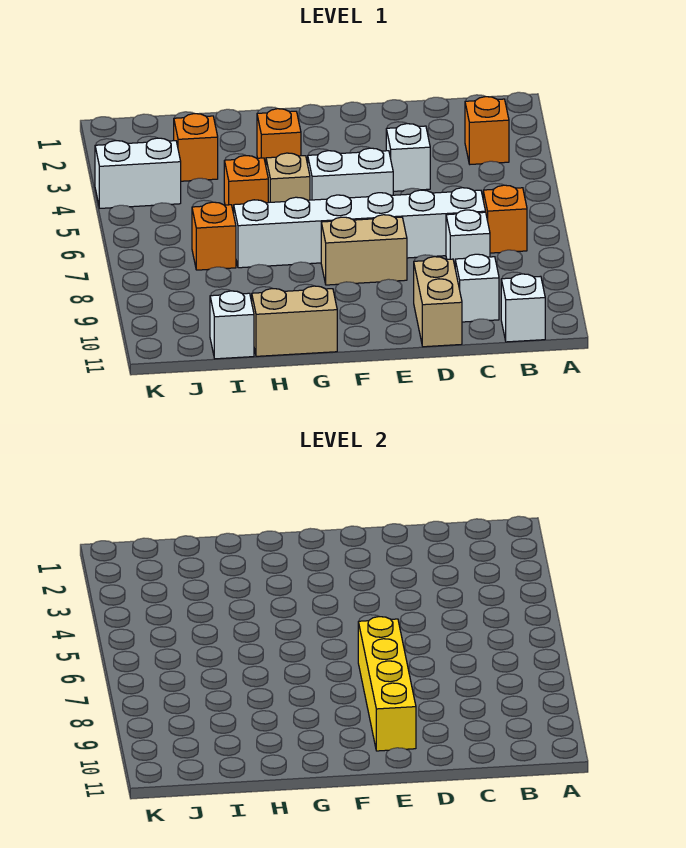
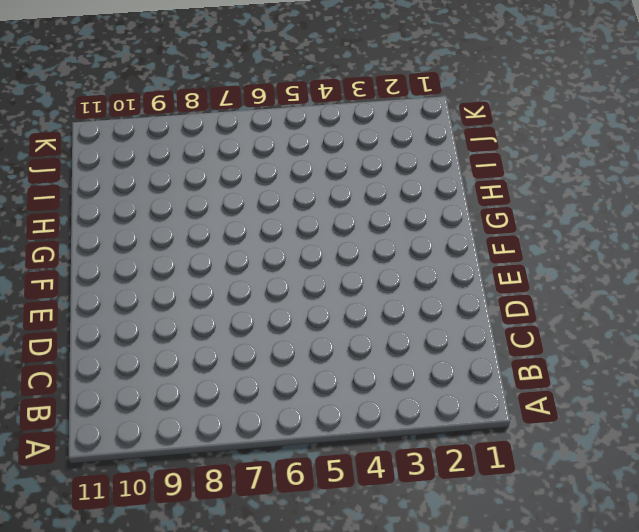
none -> orange brick B3 level 1
none -> orange brick B7 level 1
none -> white brick B11 level 1

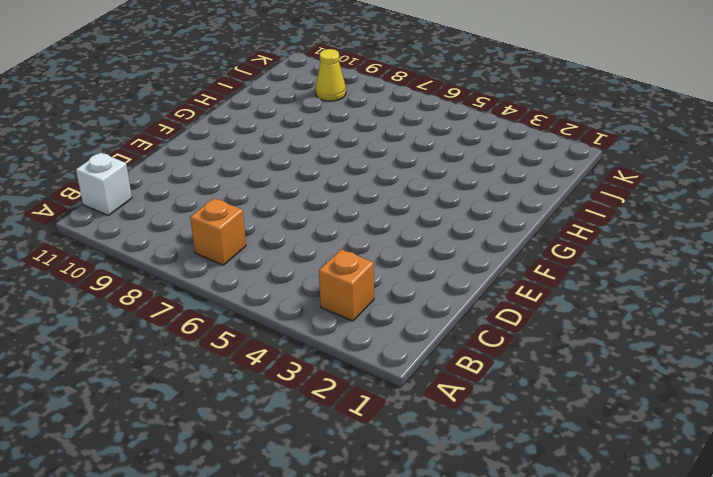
yellow cone J9 level 1 -> none
none -> white brick C7:H7 level 1
none -> white brick C8 level 1
none -> white brick C10 level 1

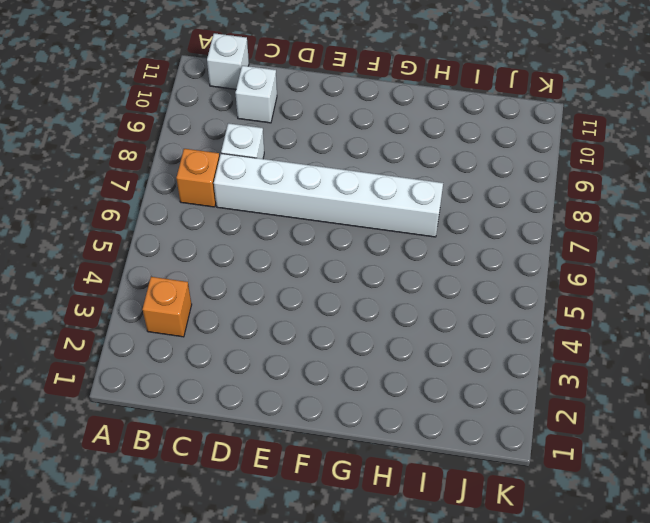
none -> white brick D4 level 1
none -> tan brick D10:D11 level 1
none -> white brick E5:F5 level 1

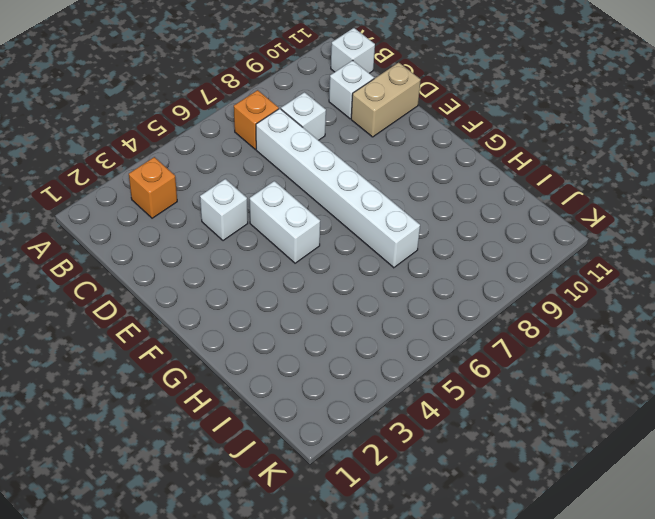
none -> tan brick E8:F8 level 1
none -> orange brick G3 level 1
none -> tan brick G5 level 1

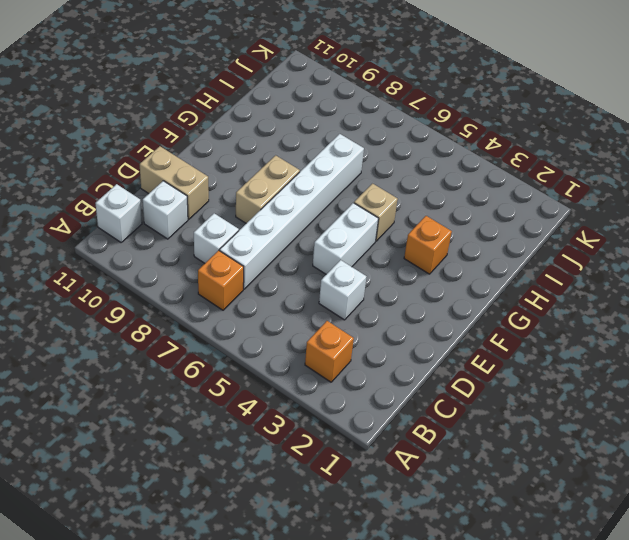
none -> tan brick G11:H11 level 1
none -> orange brick H5 level 1
none -> orange brick I3 level 1

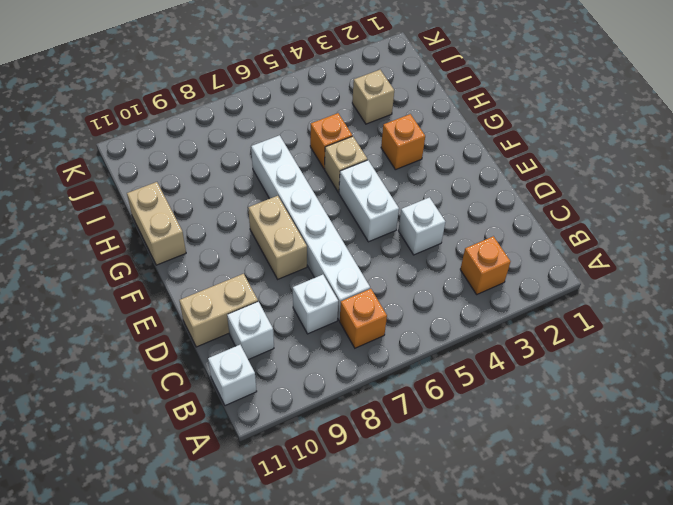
tan brick I3 level 1 -> orange brick I3 level 1
none -> orange brick I7 level 1
none -> white brick I11 level 1
none -> white brick J4:K4 level 1

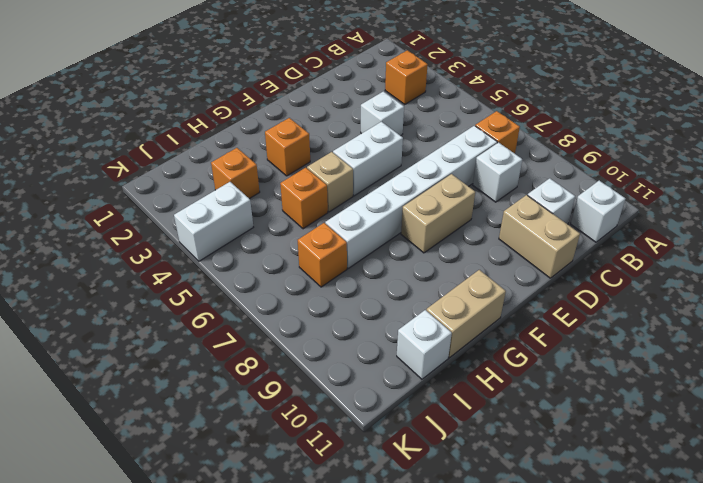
none -> yellow brick E7:E10 level 2

